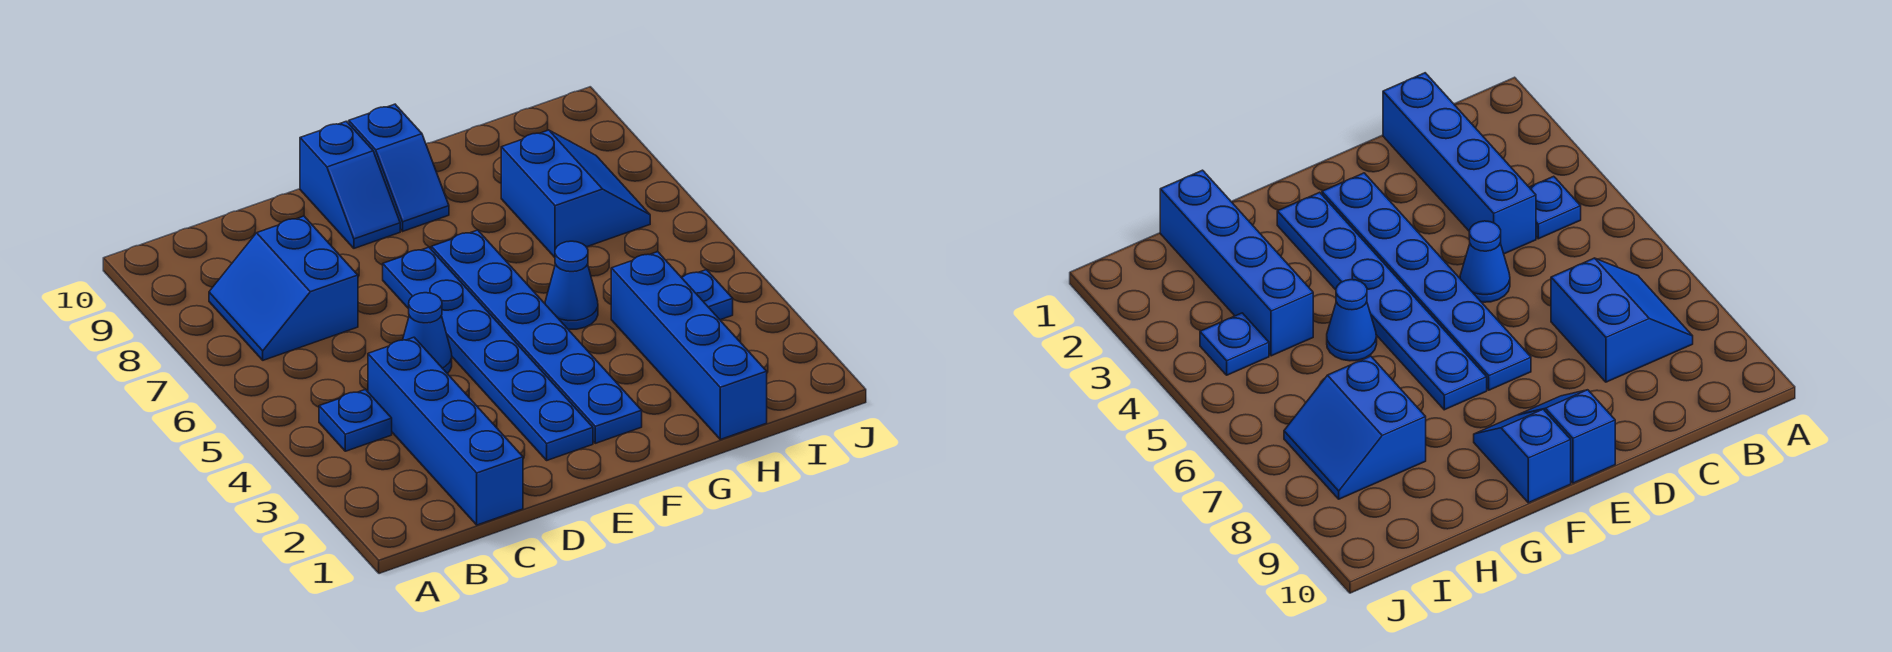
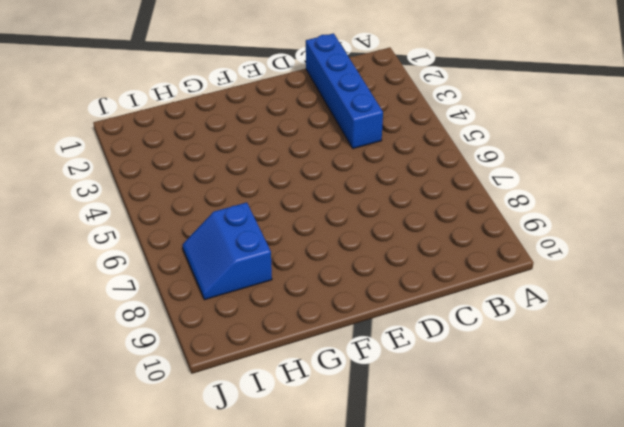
none -> blue plate B4 level 1
none -> blue slope B7:C8 level 1 top C
none -> blue cone D5 level 1

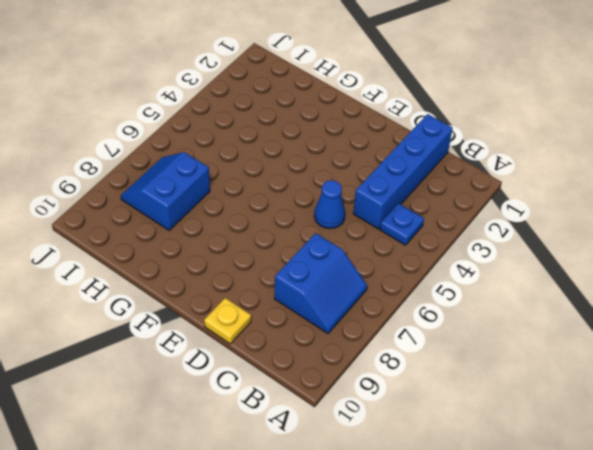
yellow plate D10 level 1 -> none
none -> blue plate E2:E7 level 1
none -> blue slope E9:E10 level 1 top 10
none -> blue plate F2:F7 level 1

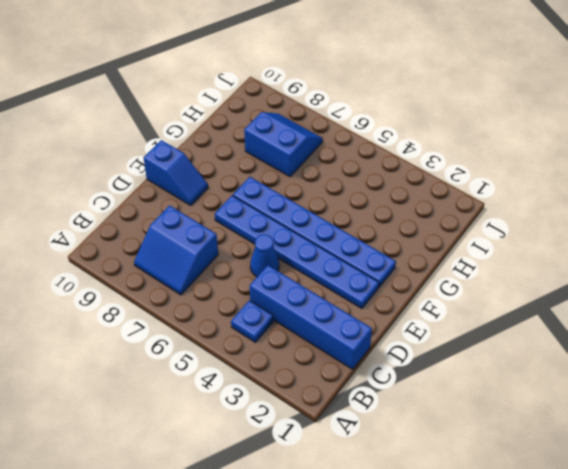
none -> blue slope F9:F10 level 1 top 10
none -> blue cone G5 level 1
none -> blue brick H1:H4 level 1

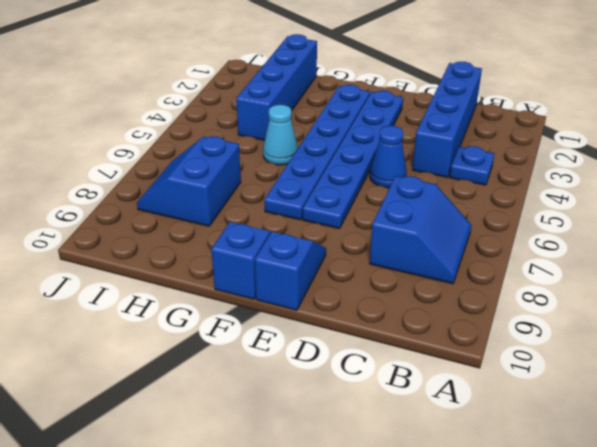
cyan cone G5 level 1 -> blue cone G5 level 1
none -> blue plate I4 level 1

